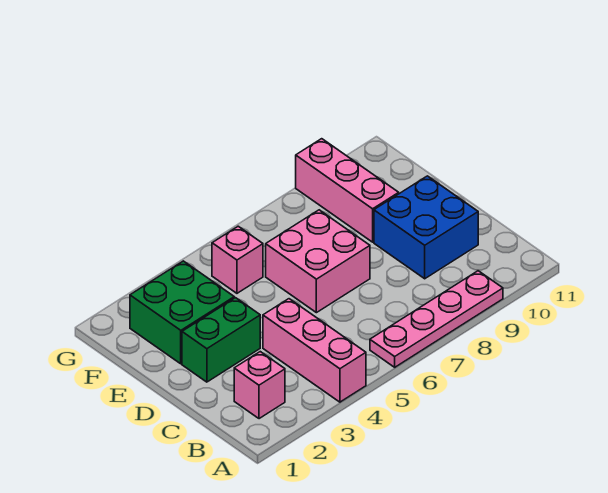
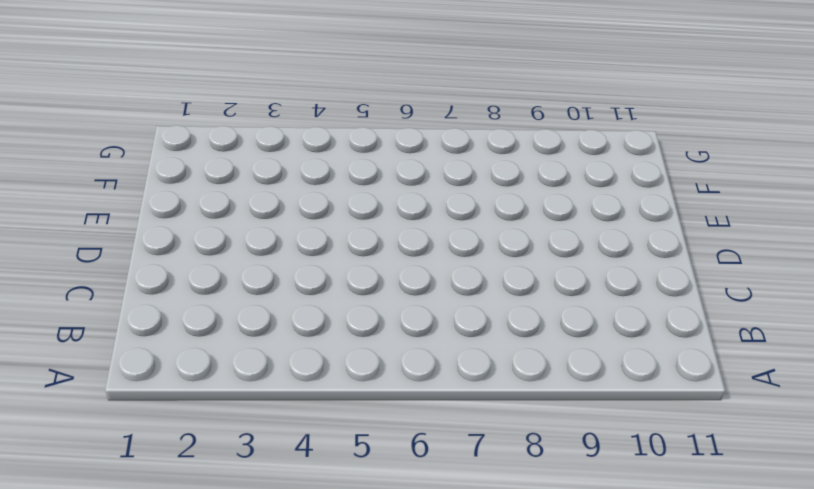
none -> pink brick A4:C4 level 1
none -> pink plate A6:A9 level 1

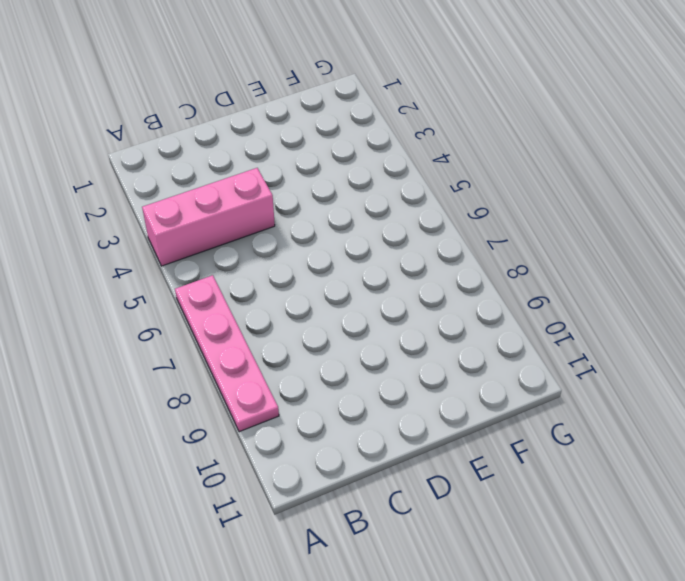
none -> pink brick B2 level 1
none -> blue brick C9:D10 level 1

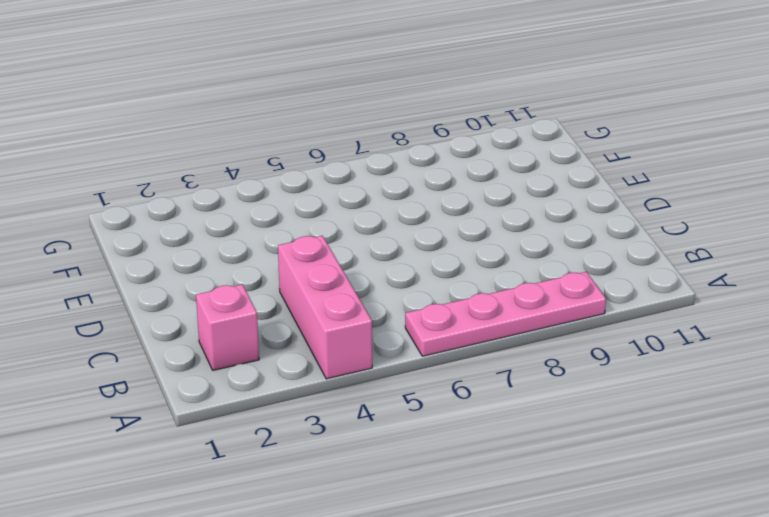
none -> blue brick C9:D10 level 1
none -> green brick D2:D3 level 1

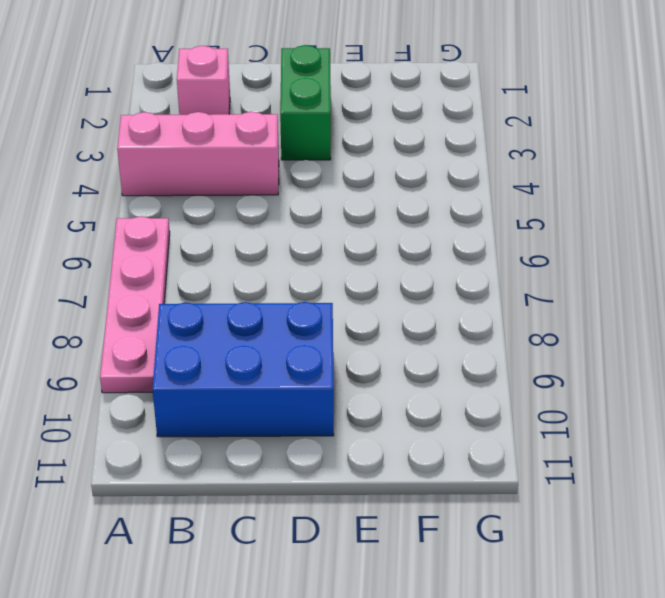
blue brick B9:D10 level 1 -> blue brick C9:D10 level 1
none -> pink brick D6:E7 level 1
none -> green brick E2:F3 level 1

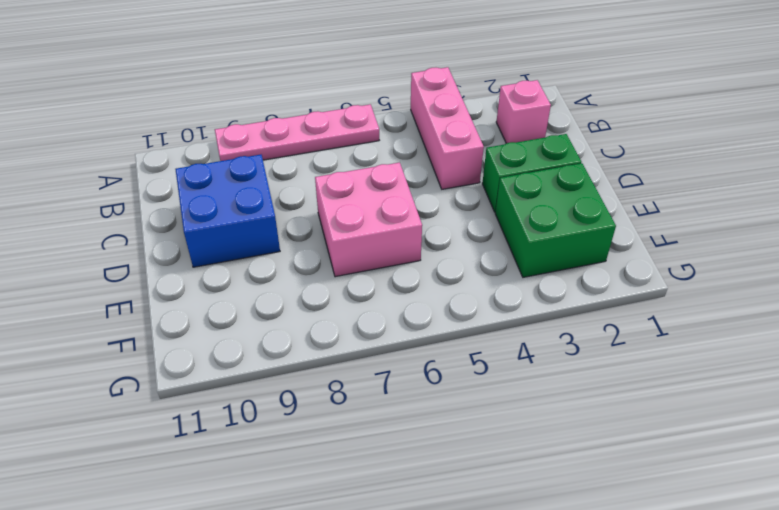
none -> pink brick E9:G9 level 1
none -> pink brick F5 level 1

